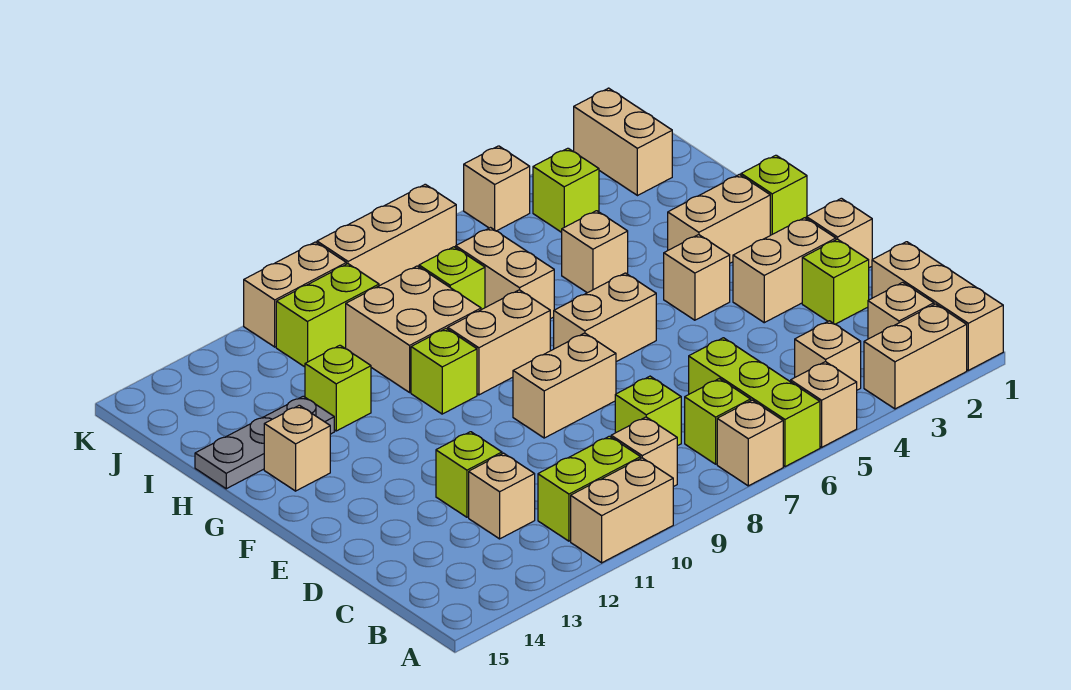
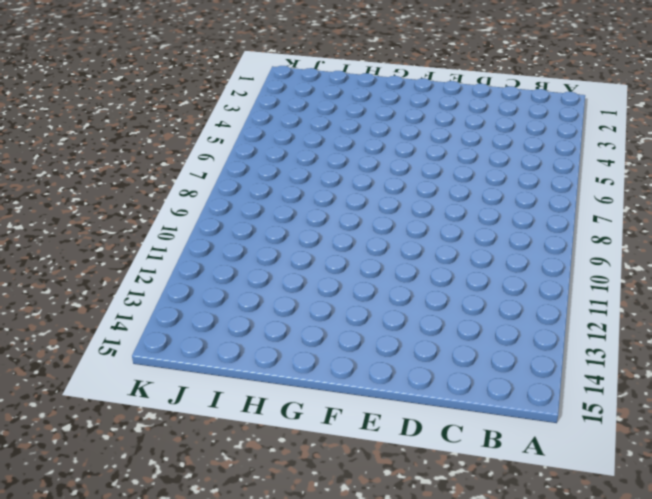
none -> tan brick A1:C1 level 1
none -> tan brick A2:A3 level 1
none -> tan brick A5 level 1
none -> lime brick A6:C6 level 1

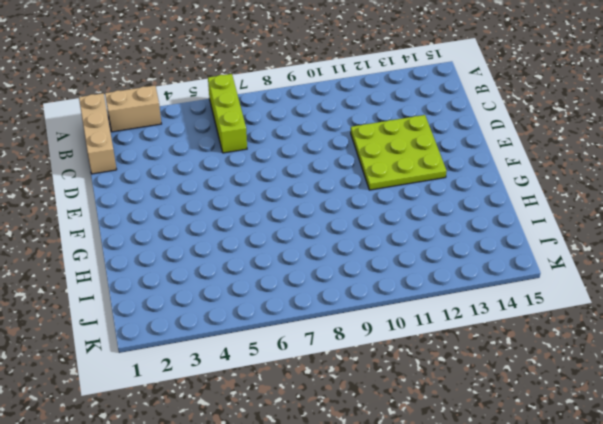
lime plate D11:F13 level 1 -> lime brick D12 level 1
none -> tan brick A5 level 1
none -> tan brick A7 level 1
none -> tan brick A10:A11 level 1
none -> tan brick B2 level 1

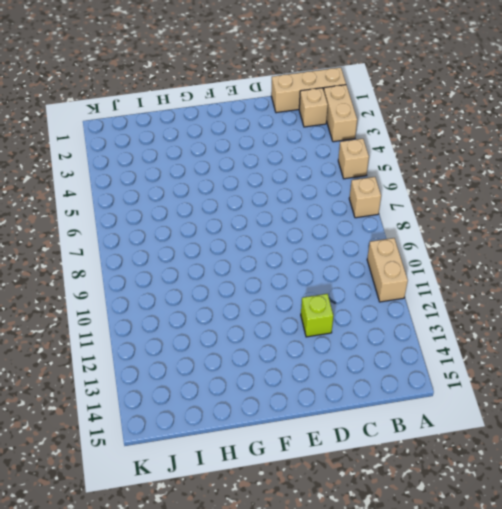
none -> lime brick A6:C6 level 1
none -> tan brick B4 level 1
none -> lime brick B7 level 1
none -> tan brick B9 level 1

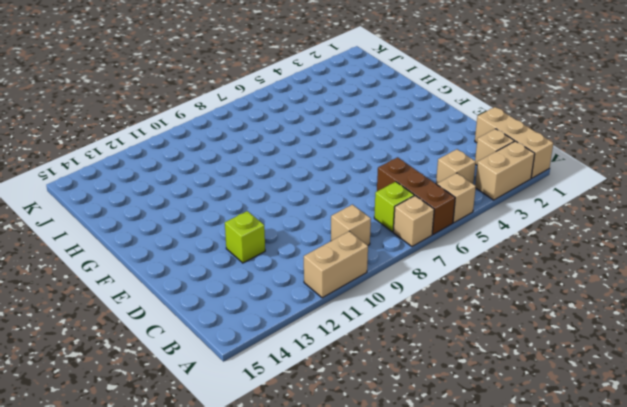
brown brick A6:C6 level 1 -> lime brick A6:C6 level 1
none -> lime brick B10:B11 level 1
none -> lime brick C8 level 1
none -> tan brick C12 level 1
none -> lime brick D2 level 1

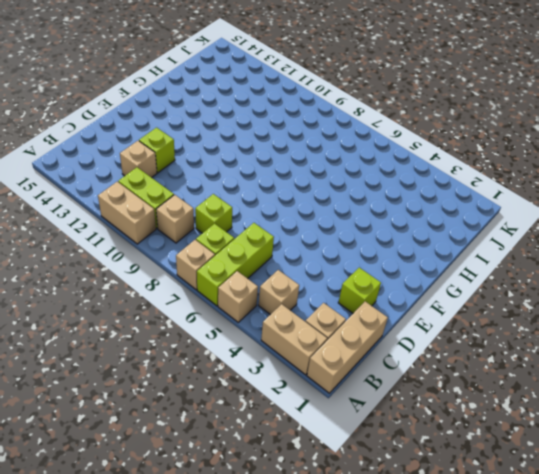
none -> tan brick E1 level 1
none -> tan brick E2:E3 level 1
none -> tan brick E8:E9 level 1
none -> tan brick F4 level 1

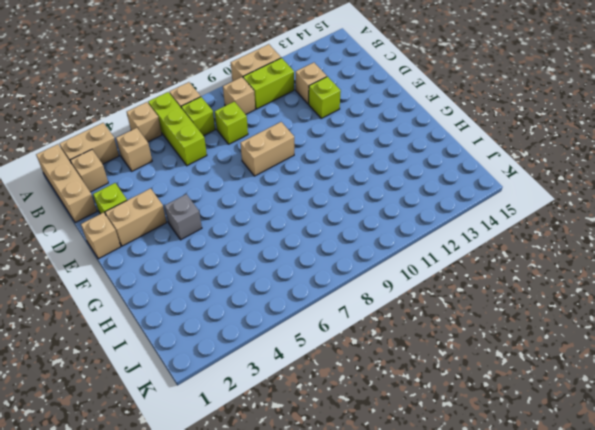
grey brick F4 level 1 -> tan brick F4 level 1
none -> tan brick F6:F7 level 1
none -> lime brick G1 level 1
none -> tan brick G2:G3 level 1
none -> tan brick G8:G9 level 1

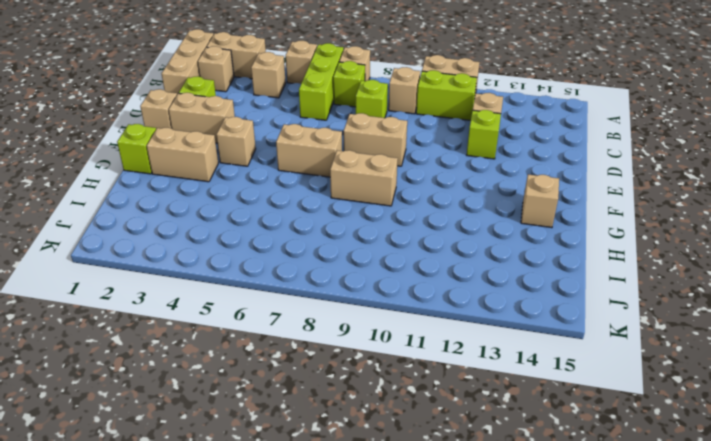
none -> lime brick G10 level 1
none -> tan brick H5 level 1
none -> tan brick H7:I7 level 1
none -> tan brick H9:I10 level 1

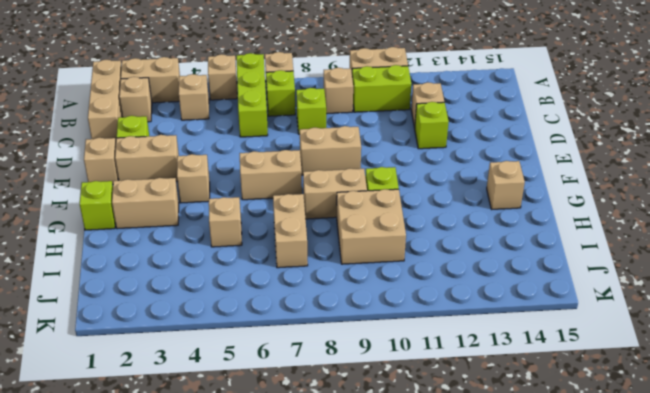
none -> lime brick H12 level 1
none -> grey plate H13:H15 level 1
none -> lime brick I8 level 1
none -> tan brick J2:K2 level 1

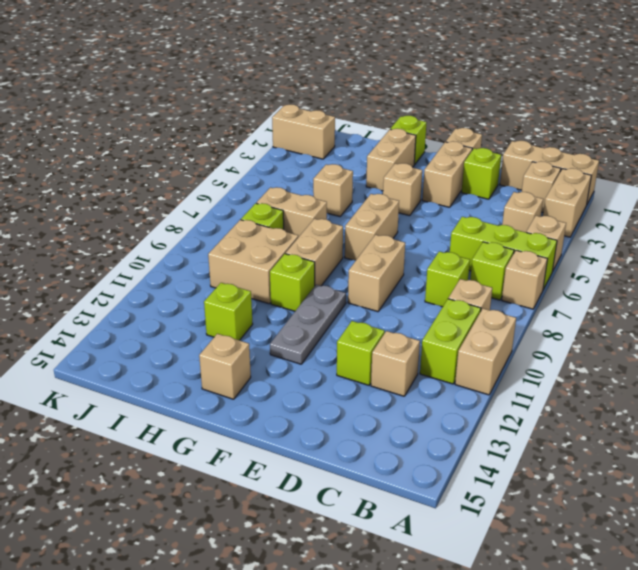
grey plate F10:F12 level 1 -> grey plate H13:H15 level 1
none -> lime brick J4 level 1
none -> lime brick J10:J11 level 1
none -> tan brick K5 level 1
none -> tan brick K7:K9 level 1

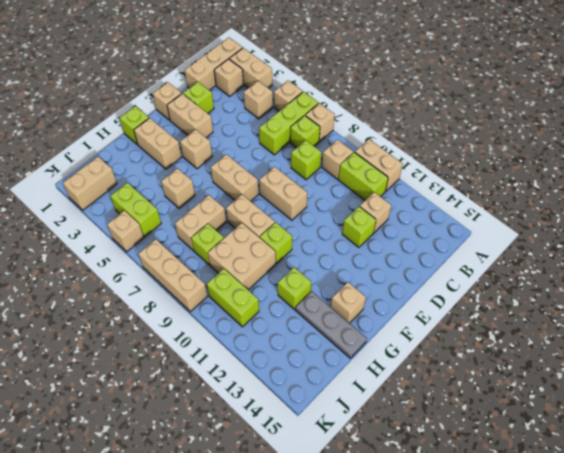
lime brick J4:J5 level 1 -> lime brick J4 level 1
none -> tan brick K10:K11 level 1

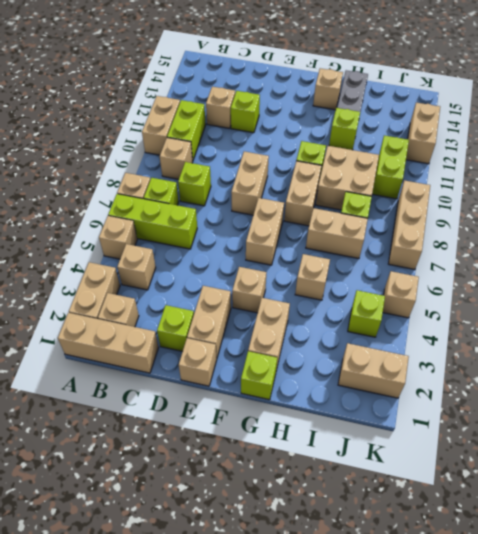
tan brick K12:K13 level 1 -> tan brick K10:K11 level 1

